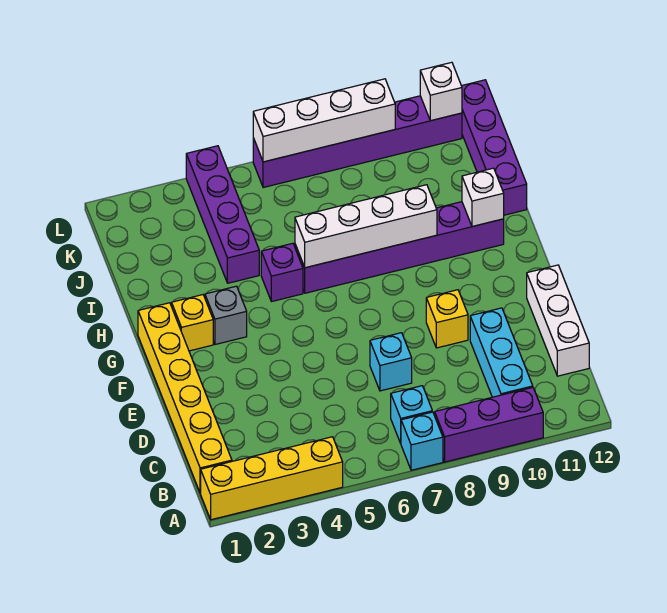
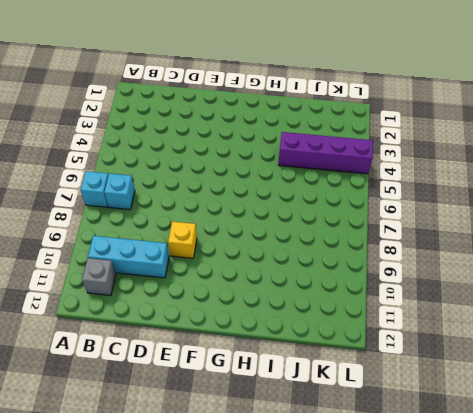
grey brick B11 level 1 -> grey brick G3 level 1
none -> yellow brick A1:A4 level 1
none -> purple brick A8:A10 level 1
none -> yellow brick B1:G1 level 1

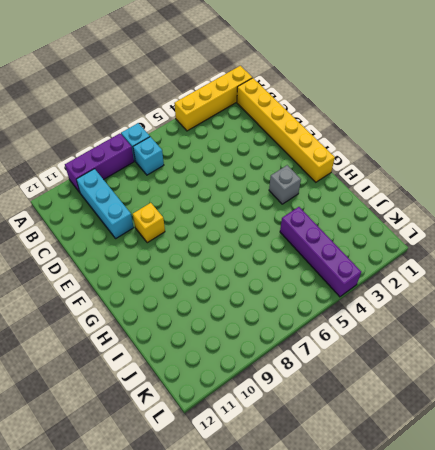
none -> white brick C12:E12 level 1
none -> cyan brick D7 level 1
none -> yellow brick G2 level 1

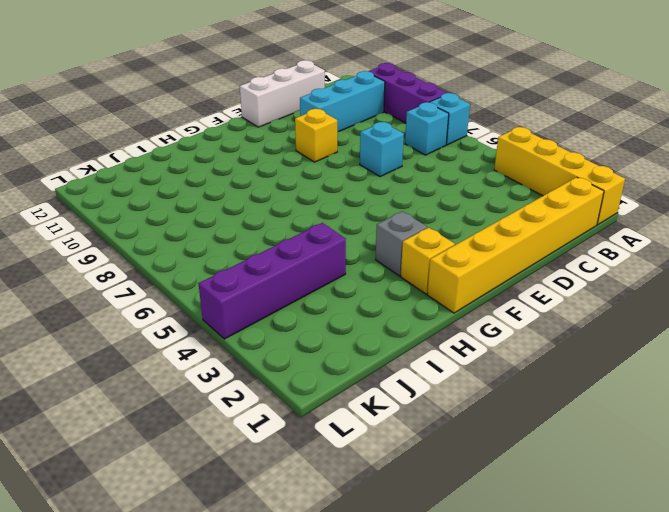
none -> purple brick H5 level 1
none -> purple brick H6:H11 level 1
none -> purple brick I12:L12 level 1

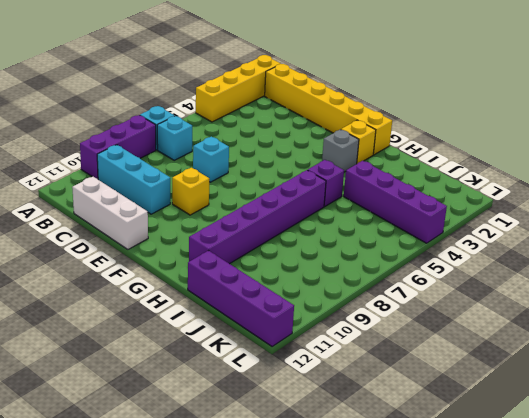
none -> purple brick L6:L11 level 1
none -> white brick H6:H9 level 2
none -> white brick H11 level 2

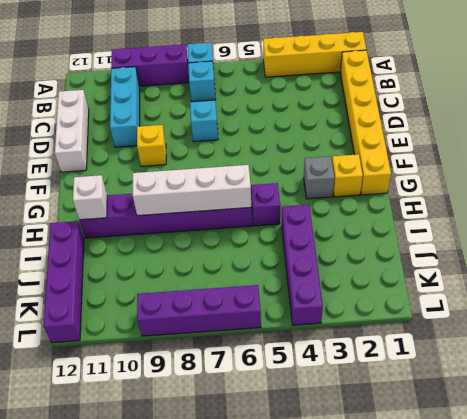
purple brick L6:L9 level 1 -> purple brick L6:L11 level 1
none -> white brick L6:L9 level 2
none -> white brick L11 level 2

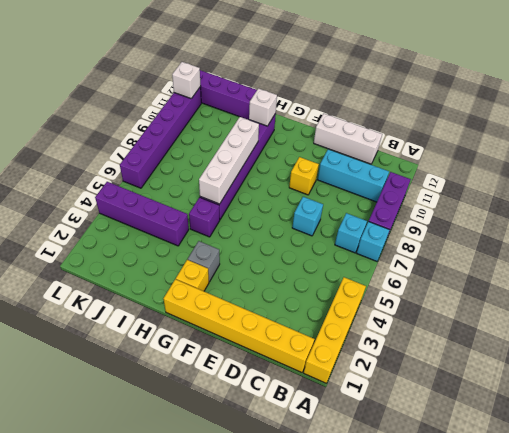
none -> white brick L6:L9 level 2

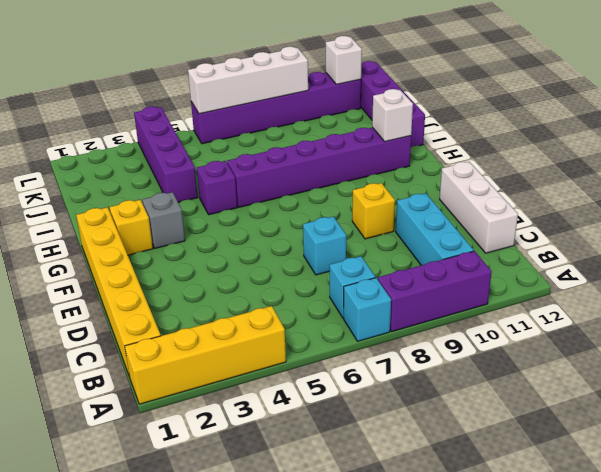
none -> white brick H6:H9 level 2

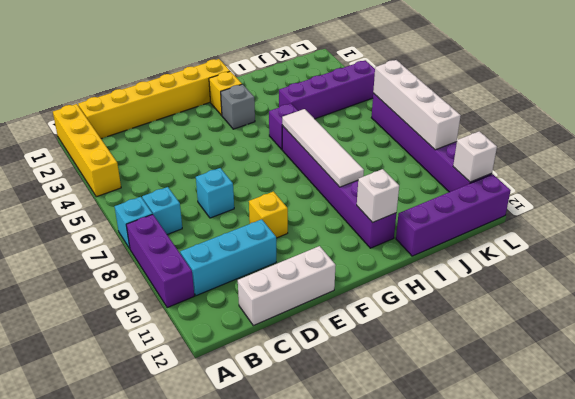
white tile H6:H9 level 2 -> white brick H6:H9 level 2

